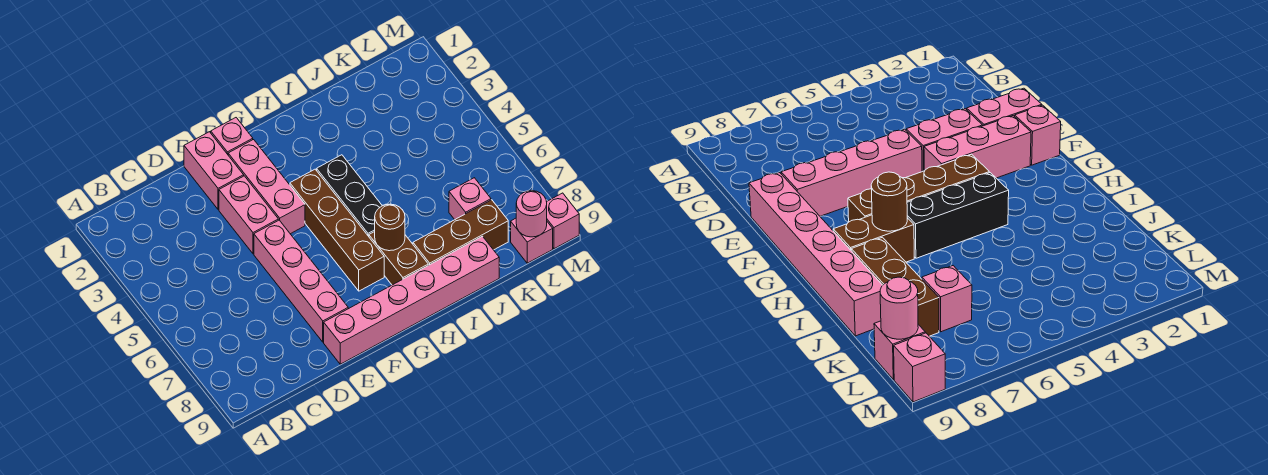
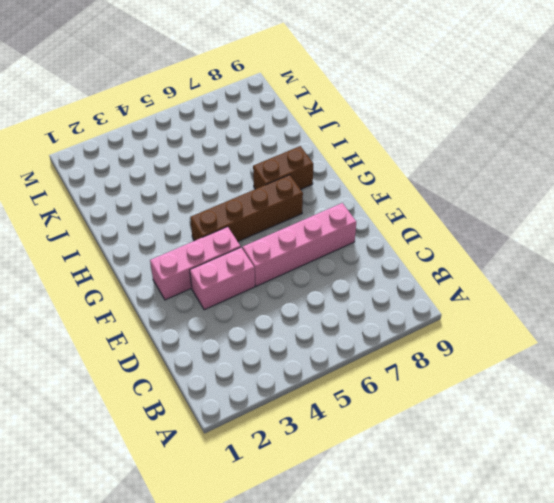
none -> pink brick E1:E2 level 1
none -> pink brick E9:J9 level 1
none -> pink brick F1 level 1

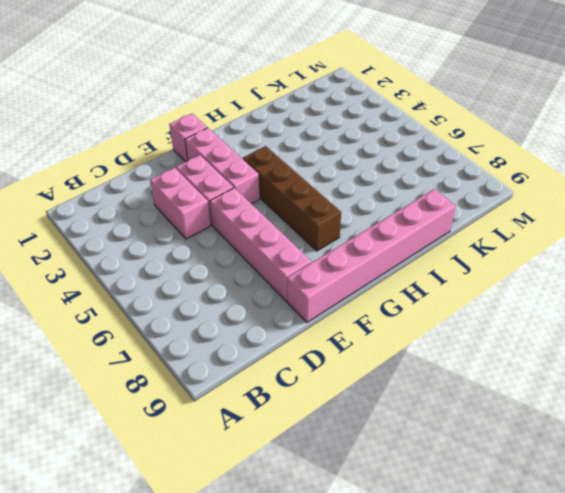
pink brick D3:D4 level 1 -> pink brick E1:E2 level 1
none -> black brick H4:H6 level 1
none -> brown brick H7:H8 level 1
none -> brown brick I8:K8 level 1

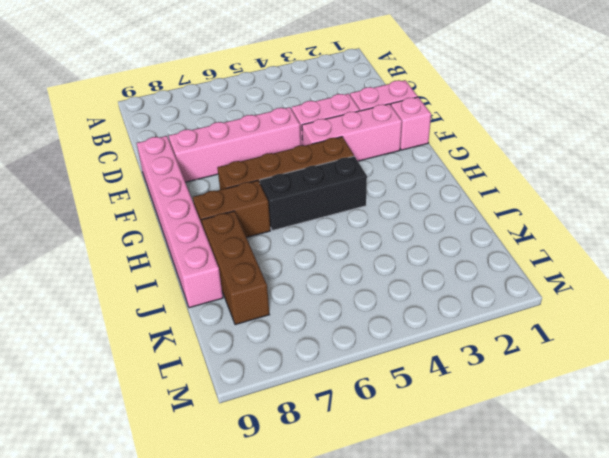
none -> pink brick K7 level 1
none -> pink brick L9 level 1
none -> pink brick M9 level 1

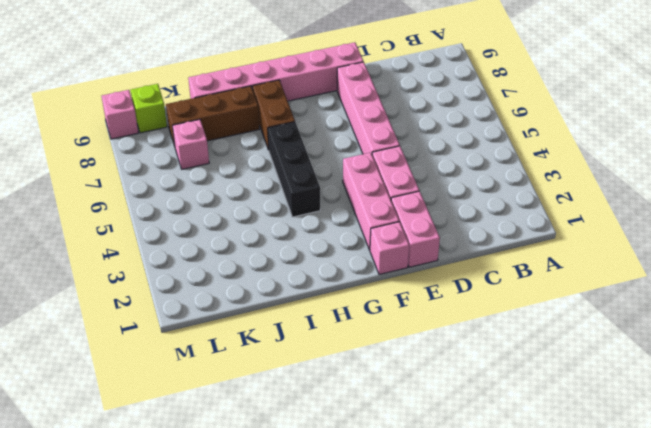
lime brick L9 level 1 -> pink brick L9 level 1
none -> brown brick G4:G7 level 1
none -> brown round brick H7 level 2
none -> pink round brick L9 level 2

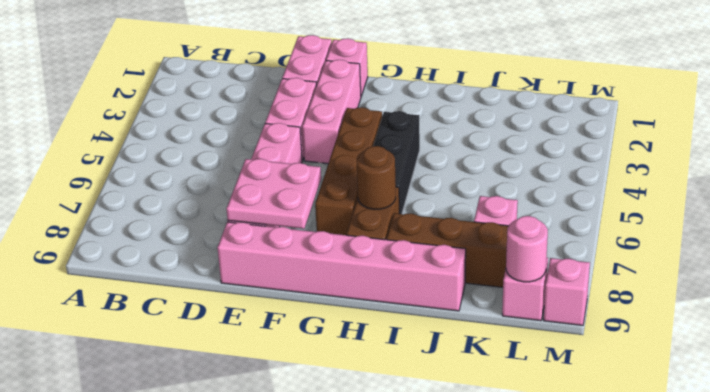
pink plate E7:F8 level 2 -> none

